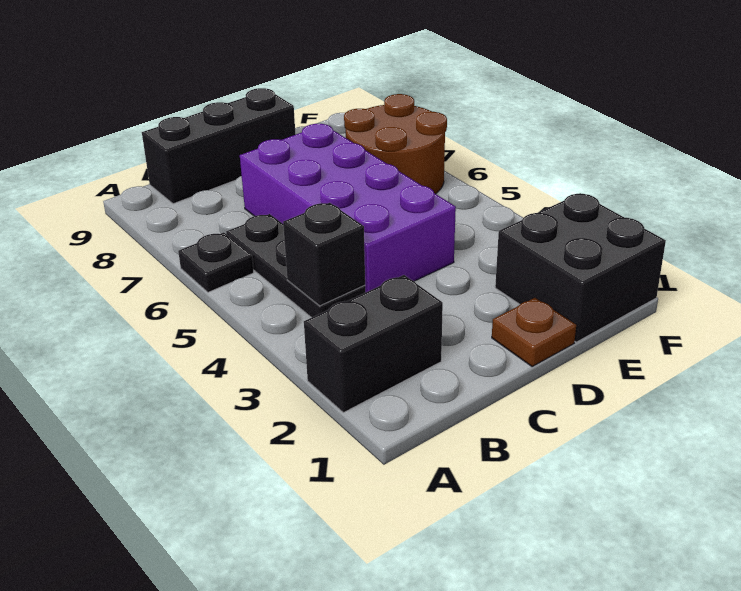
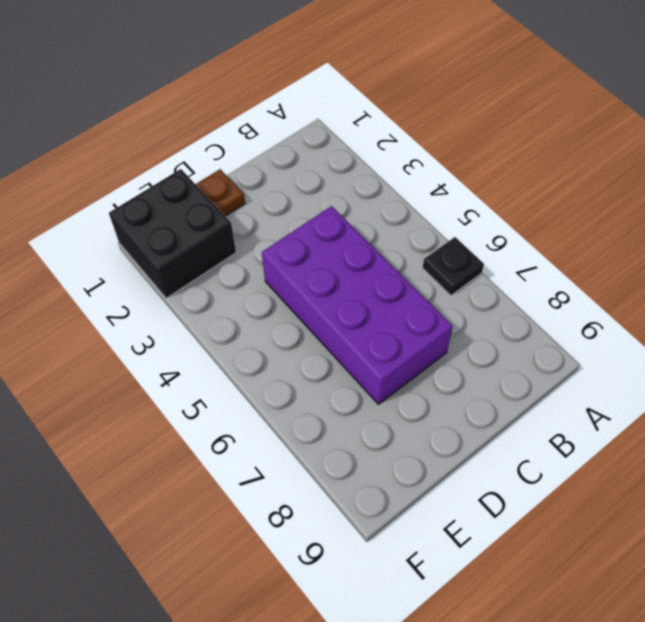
none -> black brick A2:B2 level 1
none -> black plate B4:B6 level 1

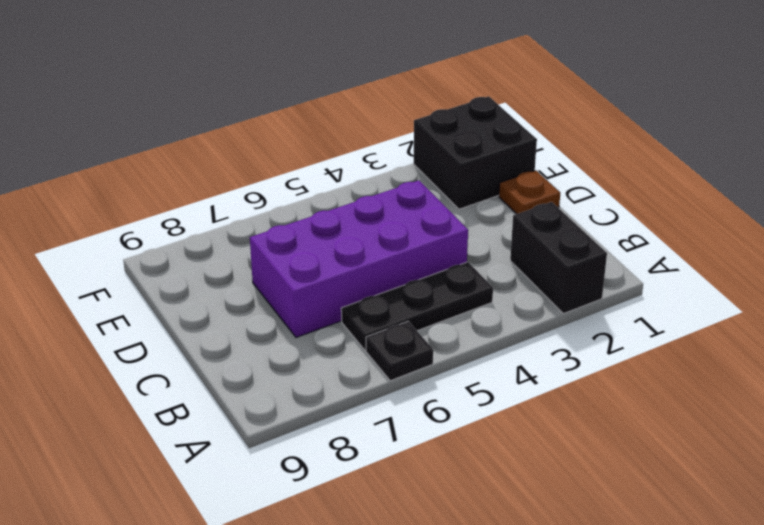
none -> black brick B9:D9 level 1
none -> brown round brick E6:F7 level 1

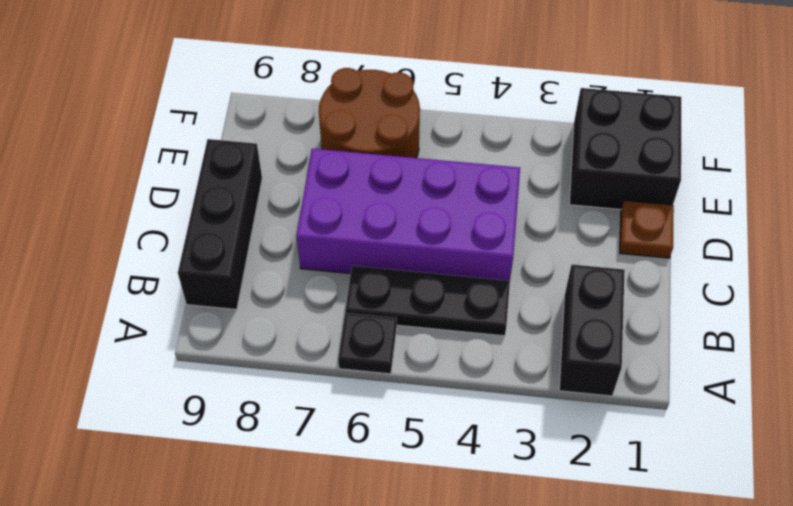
none -> black brick B4 level 2

